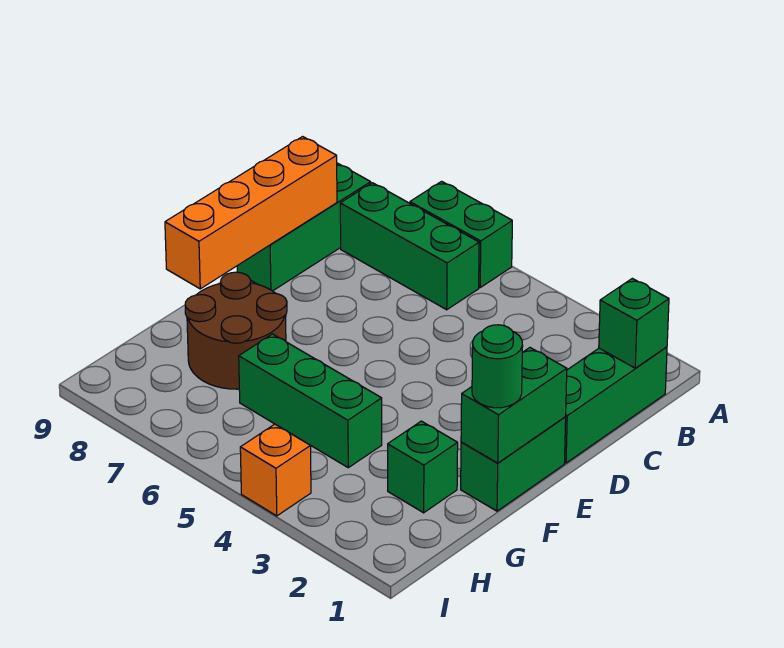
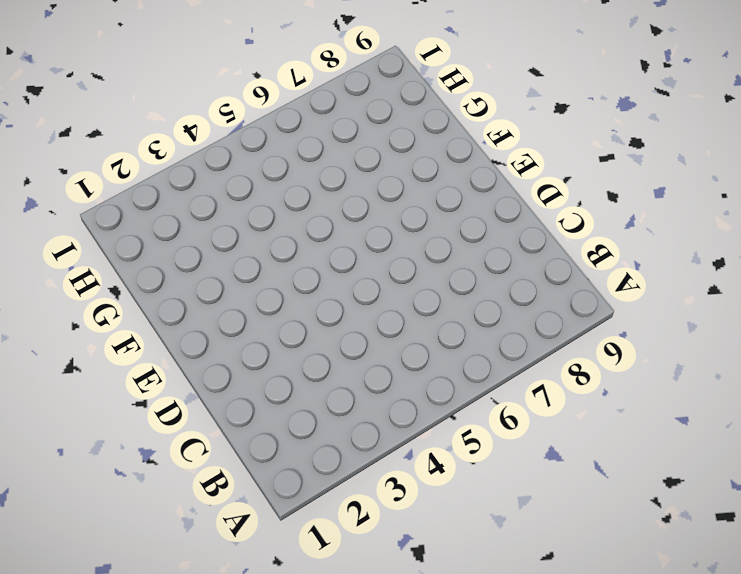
none -> green brick A6:A7 level 1
none -> green brick B1:D1 level 1
none -> green brick B6:B8 level 1

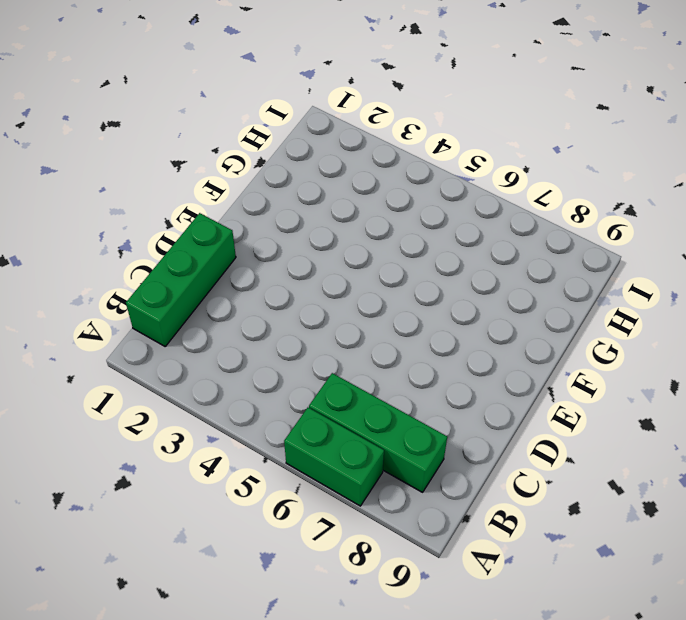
none -> green brick B9:D9 level 1
none -> green brick E1:F1 level 1
none -> brown round brick F7:G8 level 1

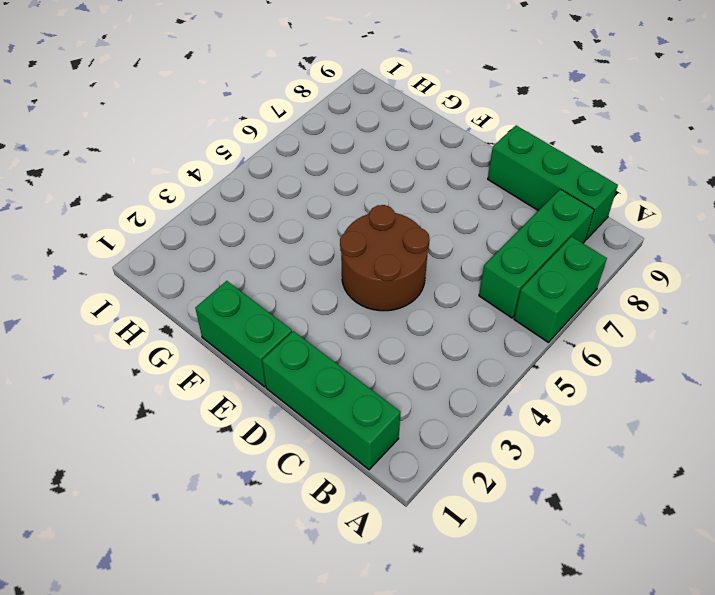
brown round brick D4:E5 level 1 -> brown round brick F7:G8 level 1
none -> green brick G2 level 1
none -> green brick G4:G6 level 1
none -> orange brick I4 level 1

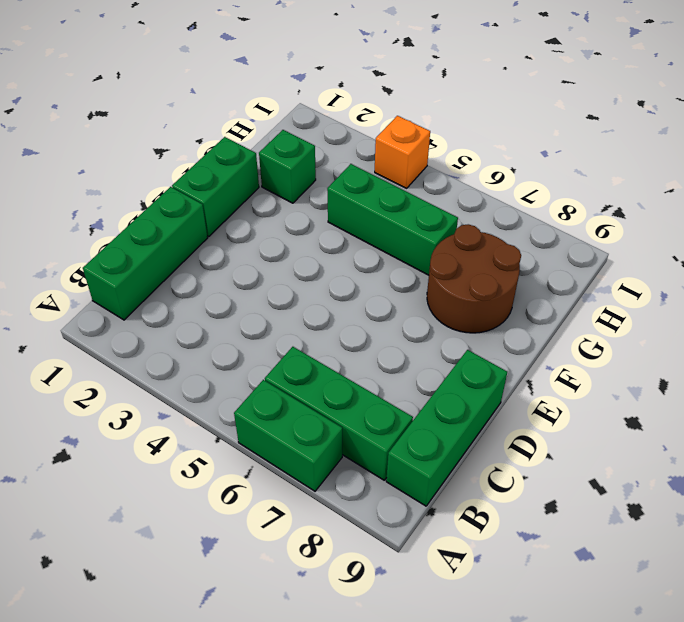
none -> green brick B1 level 2
none -> orange brick C9:F9 level 2
none -> green brick E1:F1 level 2

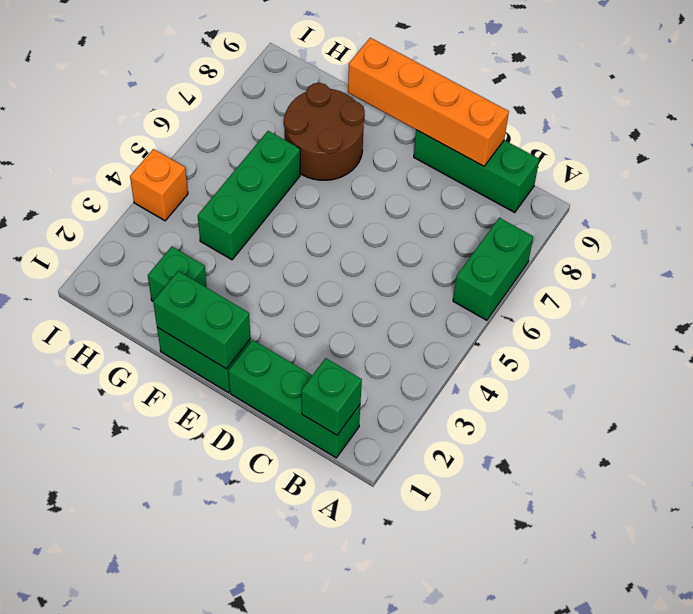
none -> green brick B6:B8 level 1
none -> green round brick F1 level 3

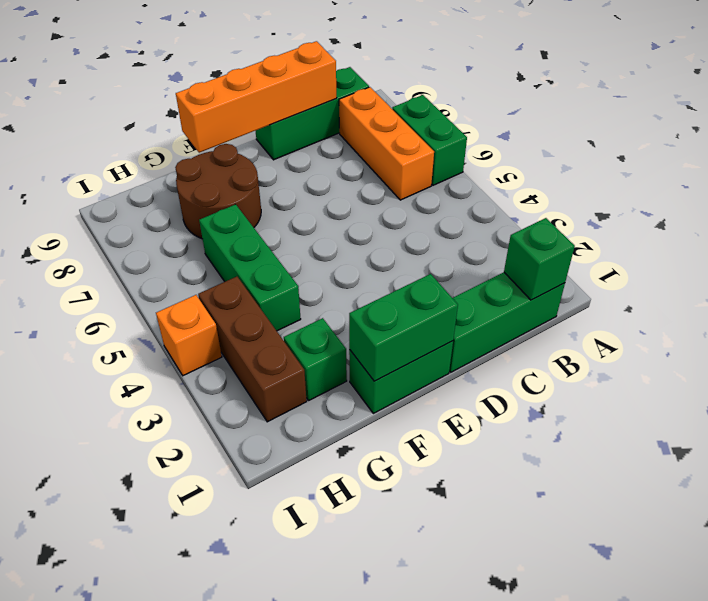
orange brick B6:B8 level 1 -> green brick B6:B8 level 1
brown brick H2:H4 level 1 -> none
none -> green round brick F1 level 3

